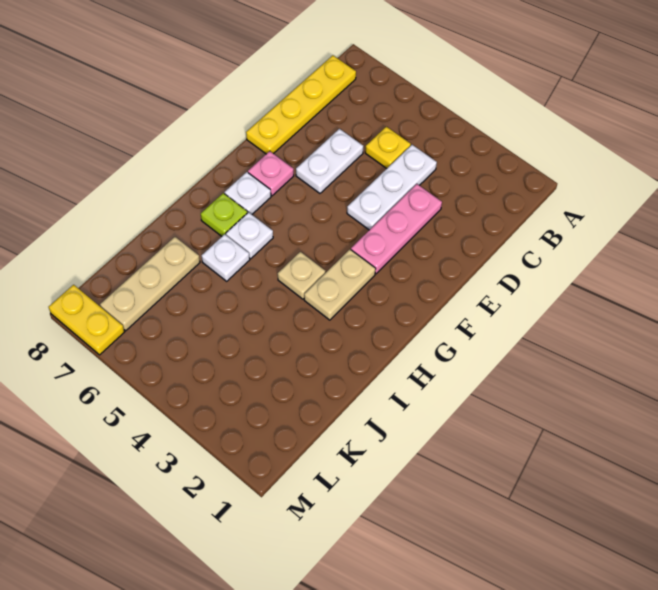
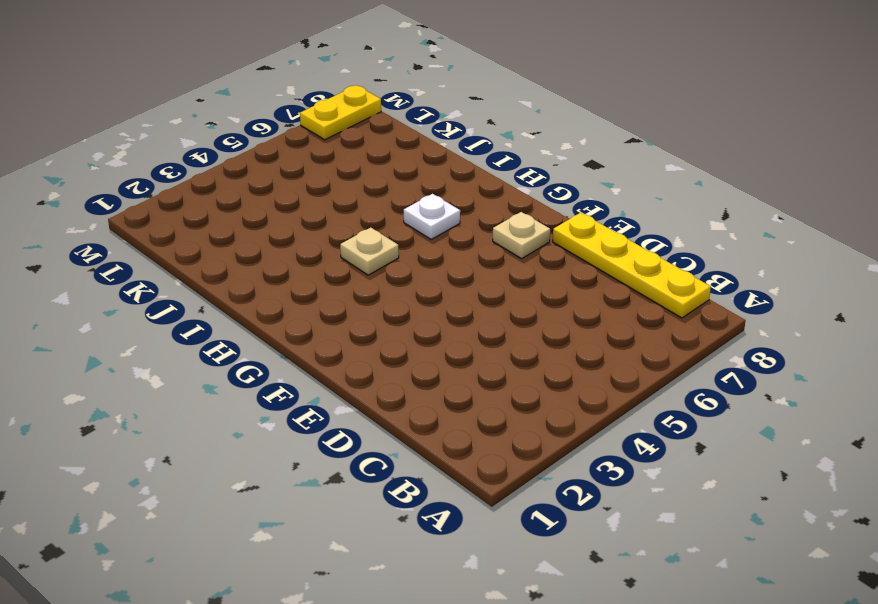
tan plate F7 level 1 -> pink plate F7 level 1
none -> white plate C4:E4 level 1
none -> yellow plate C5 level 1
none -> pink plate D3:F3 level 1

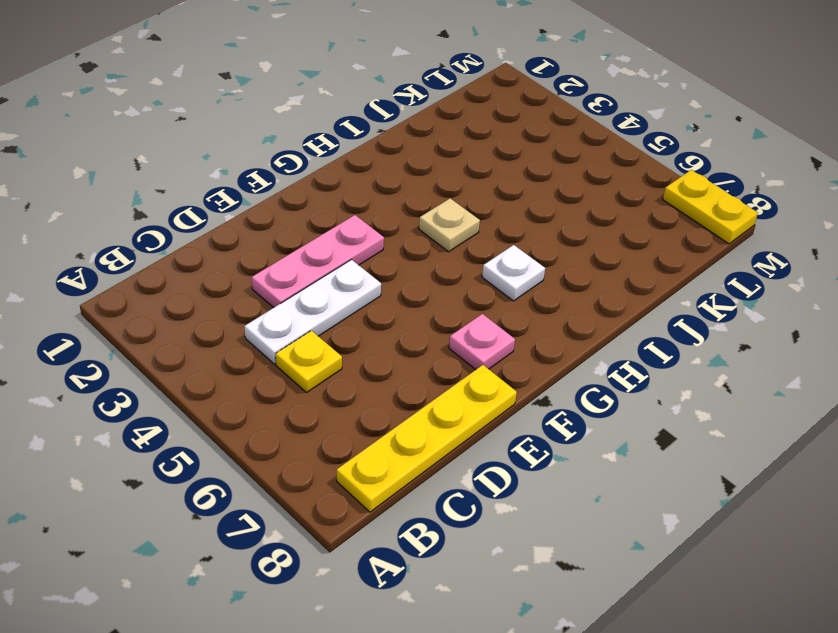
none -> white plate D6:E6 level 1
none -> tan plate G3:H3 level 1
none -> white plate G7 level 1

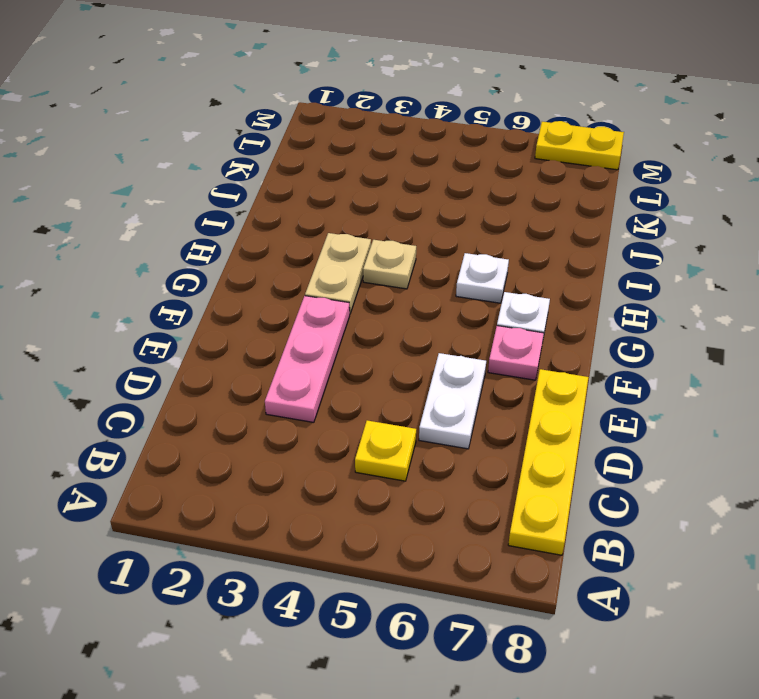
none -> white plate C4:E4 level 1
none -> lime plate H7 level 1
none -> white plate I6 level 1

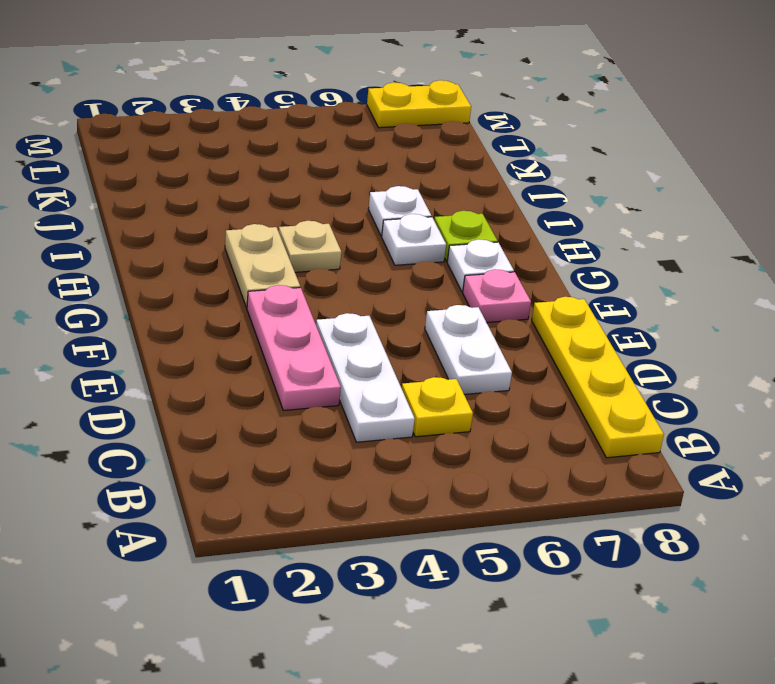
none -> tan plate J7:L7 level 1

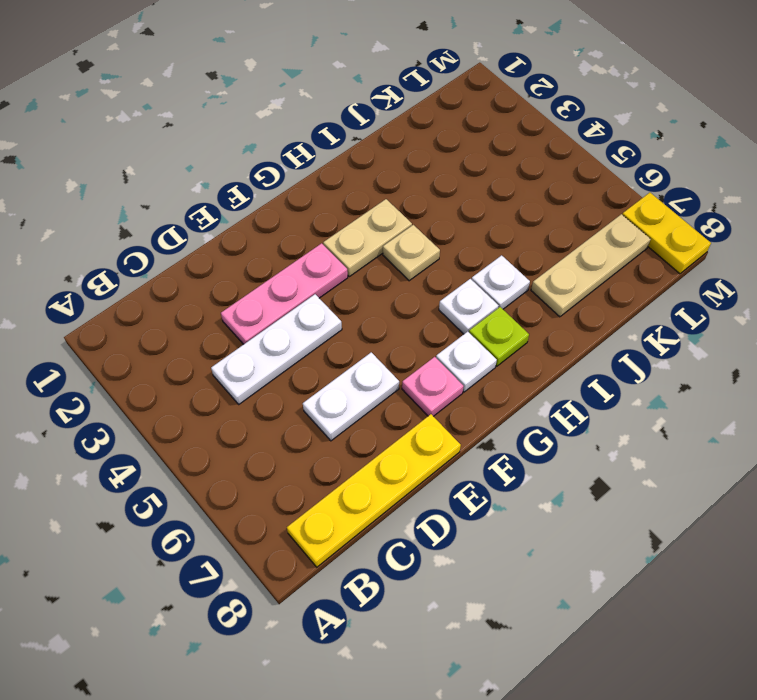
none -> yellow plate C5 level 1

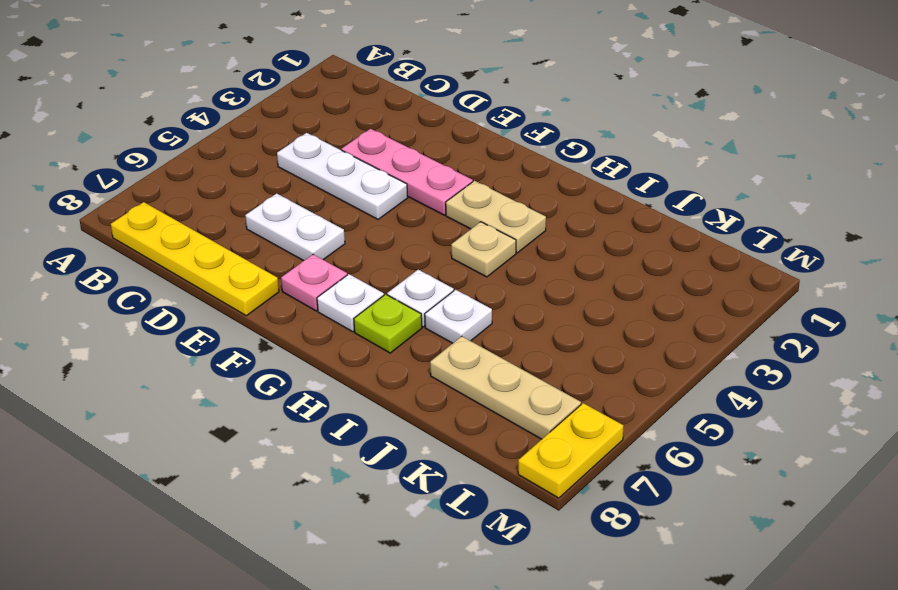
none -> yellow plate C5 level 1

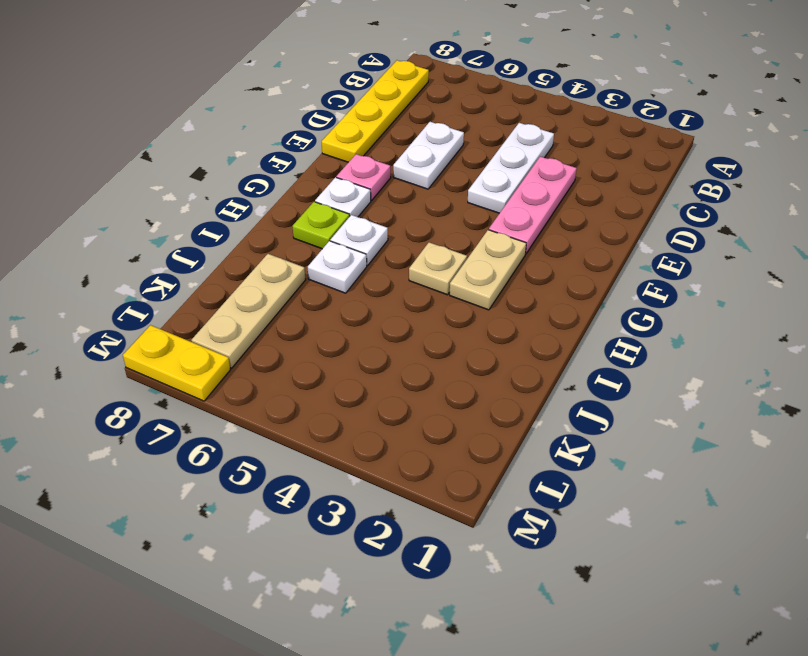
none -> yellow plate C5 level 1

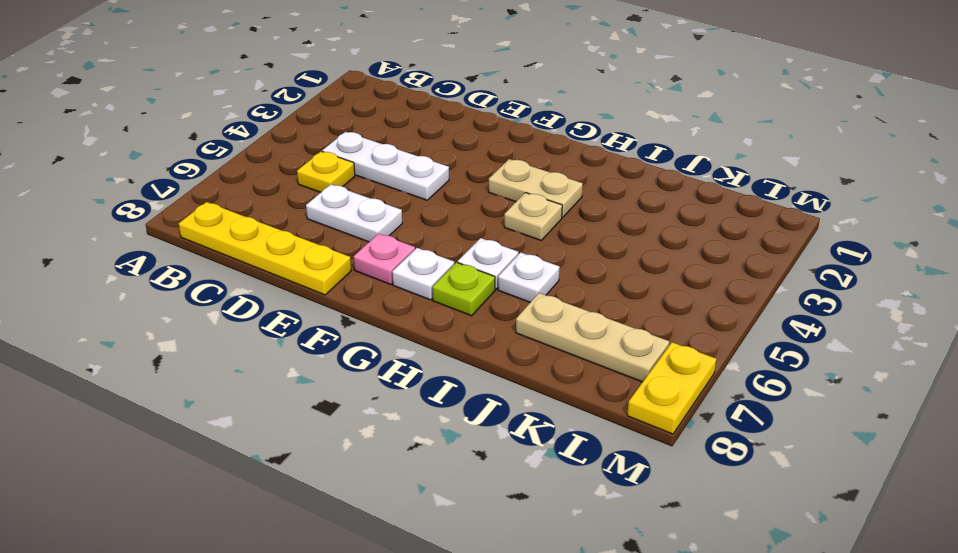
none -> pink plate D3:F3 level 1

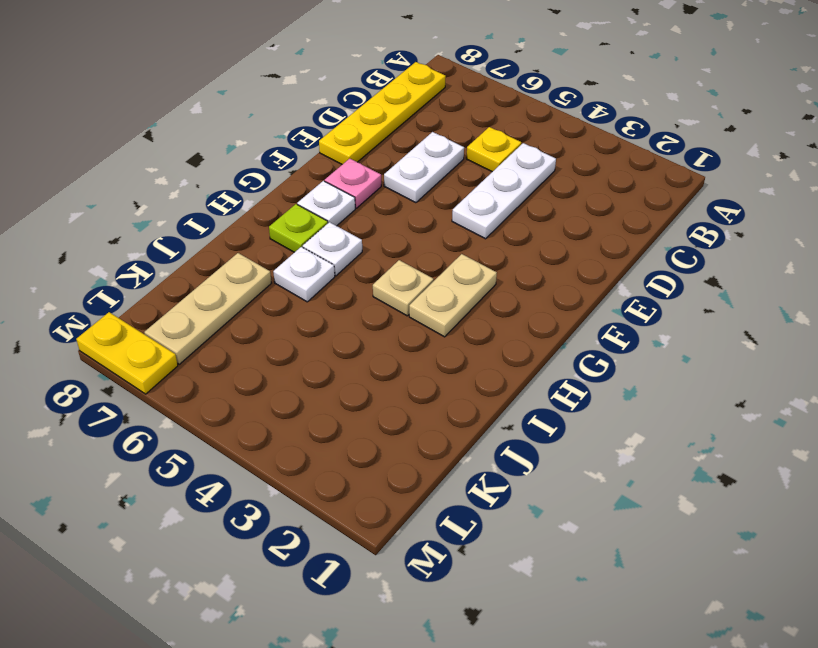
none -> pink plate D3:F3 level 1

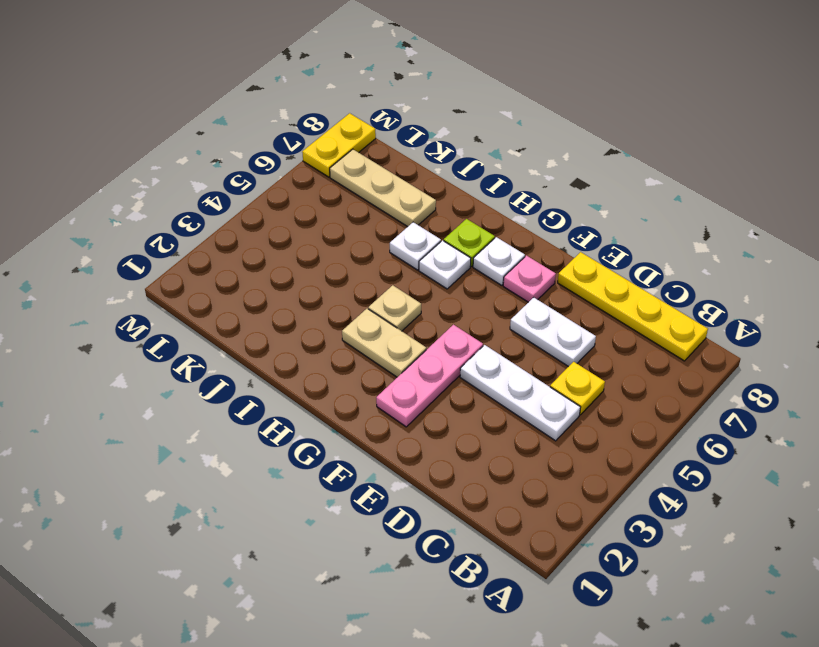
pink plate F2:F4 level 1 -> pink plate D3:F3 level 1

